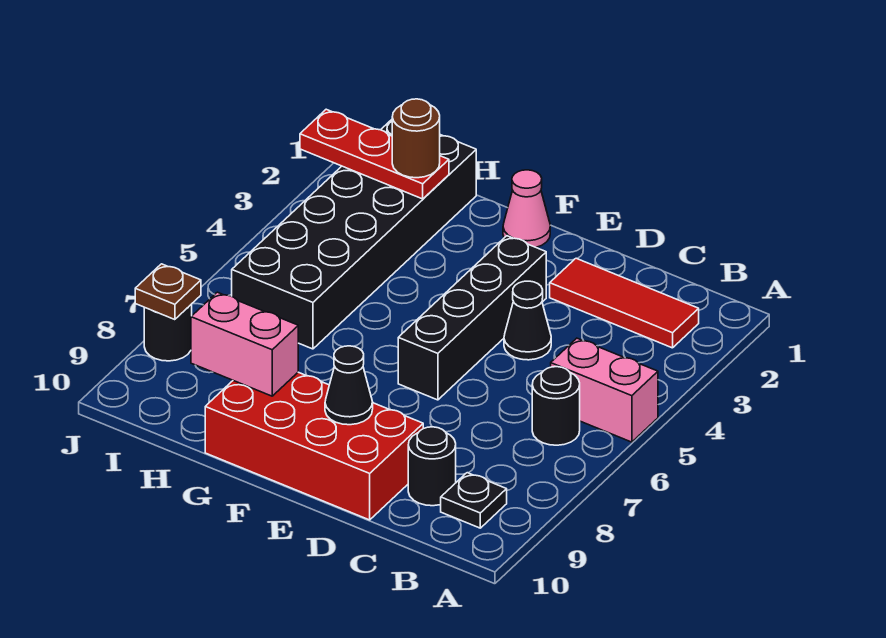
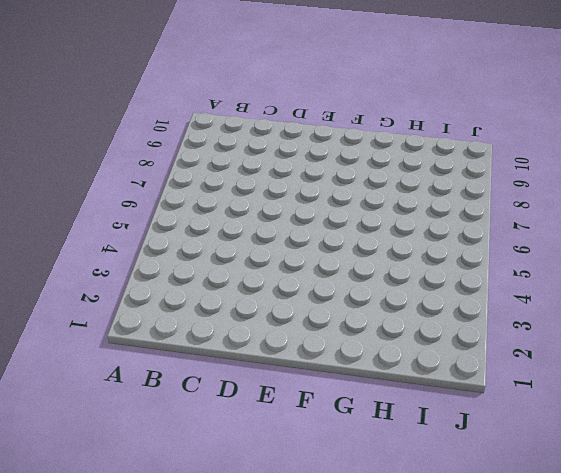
none -> pink brick A5:B5 level 1
none -> red tile B2:D2 level 1
none -> black round brick B6 level 1

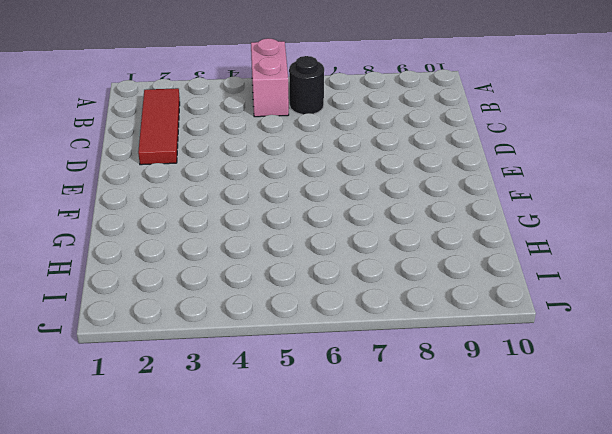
none -> black plate B9 level 1
none -> black round brick C9 level 1
none -> black cone D4 level 1

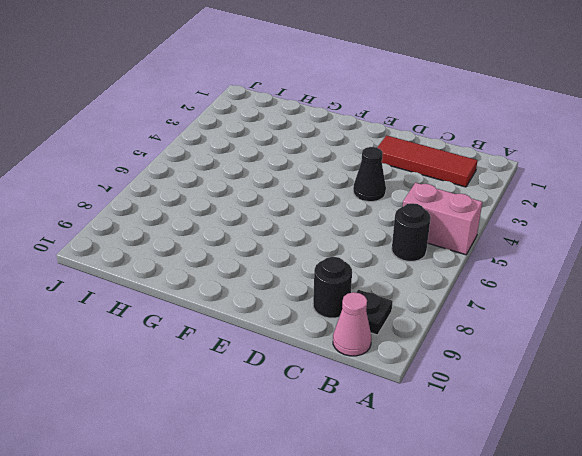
pink cone B10 level 1 -> pink cone F1 level 1
none -> red brick D9:G10 level 1
none -> black brick E3:E6 level 1
none -> black brick H1:I6 level 1

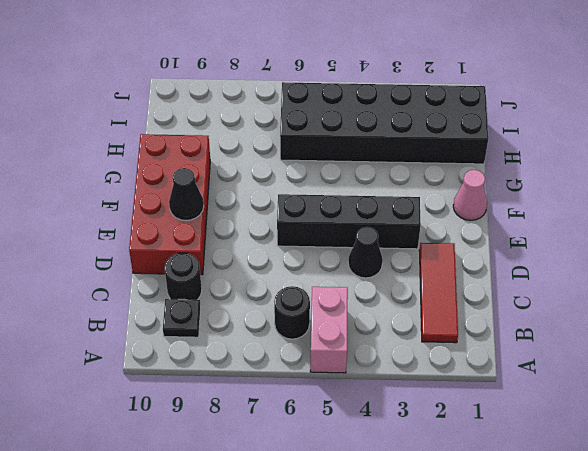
none -> black round brick J8 level 1
none -> pink brick G9:H9 level 2
none -> red plate H2:J2 level 2

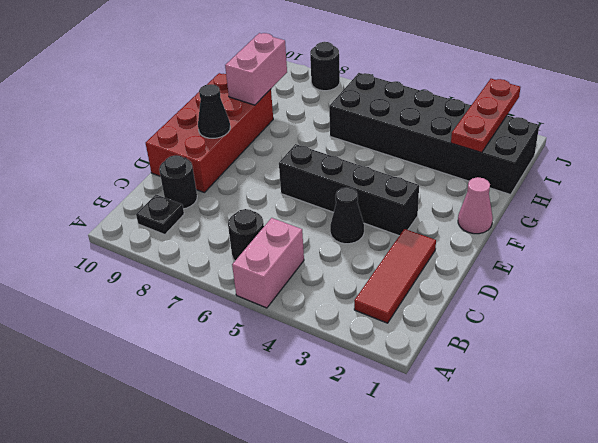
none -> brown plate J8 level 2
none -> brown round brick H2 level 3

